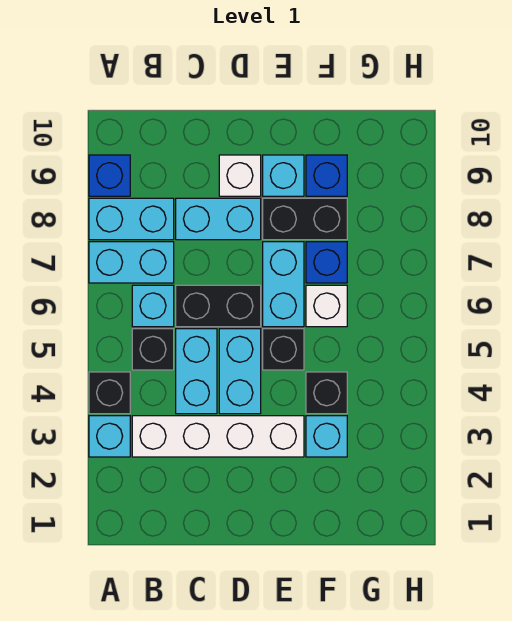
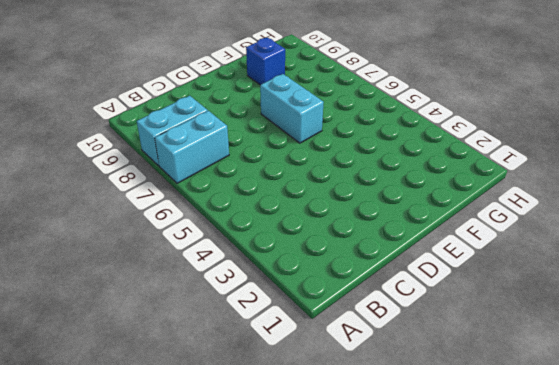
none -> cyan brick A3 level 1
none -> black brick A4 level 1
none -> blue brick A9 level 1

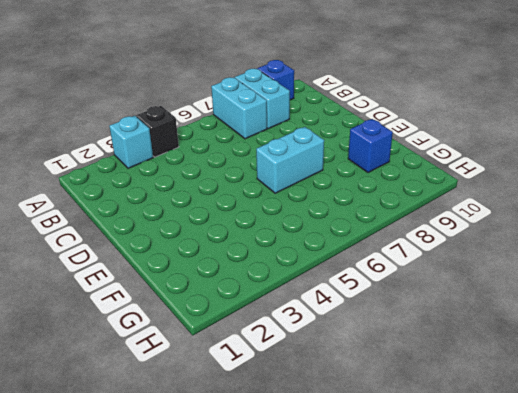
none -> white brick B3:E3 level 1
none -> black brick B5 level 1
none -> cyan brick B6 level 1

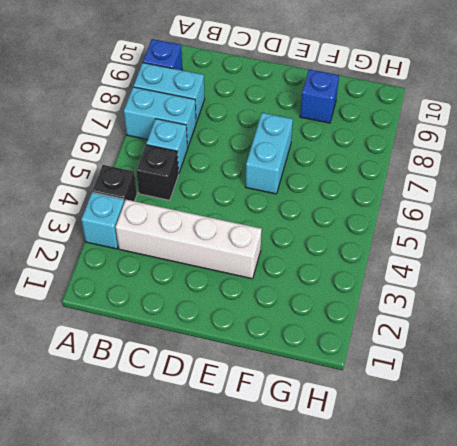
none -> cyan brick C4:C5 level 1
none -> black brick C6:D6 level 1
none -> cyan brick C8:D8 level 1

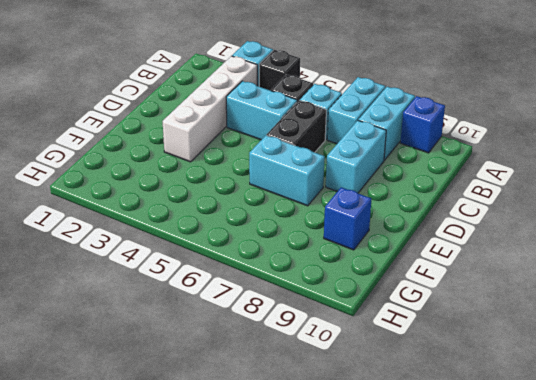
none -> cyan brick D4:D5 level 1
none -> white brick D9 level 1
none -> black brick E5 level 1

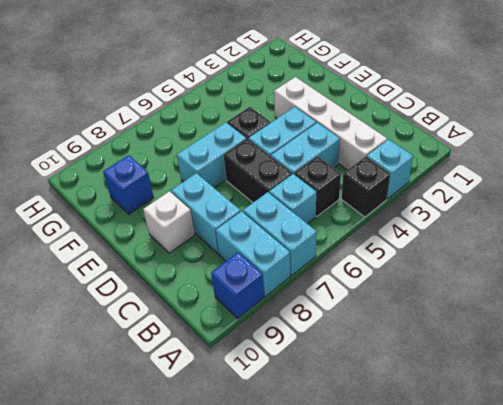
none -> black brick E8:F8 level 1
none -> cyan brick E9 level 1
none -> cyan brick F3 level 1

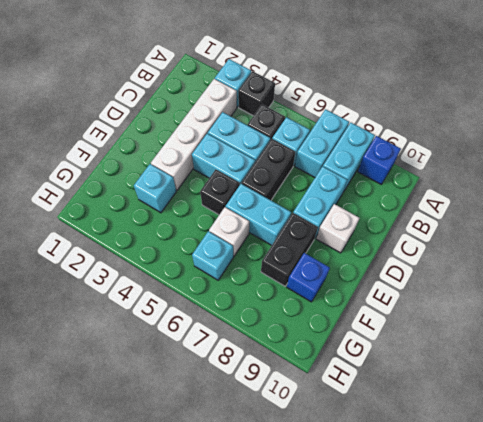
cyan brick G6 level 1 -> cyan brick E9 level 1
none -> black brick F4 level 1
none -> blue brick F7 level 1

